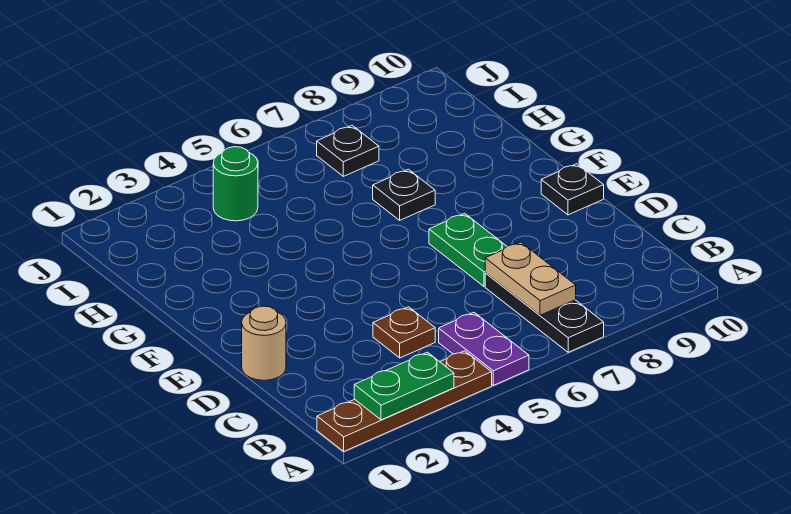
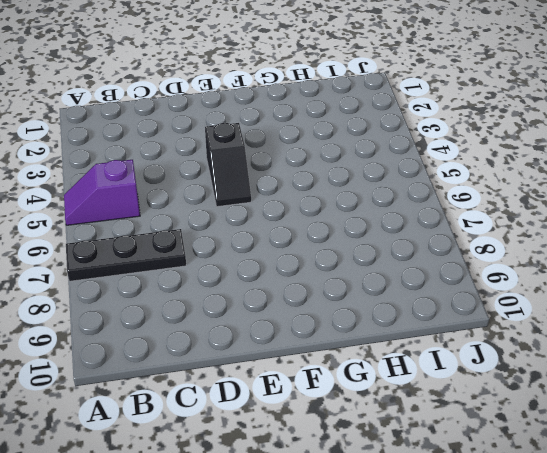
purple slope A5:B5 level 1 top B -> purple plate A5:B5 level 1
black slope E4:E5 level 1 top 4 -> none
none -> brown plate A1:A4 level 1
none -> brown plate C4 level 1
none -> tan round brick D1 level 1

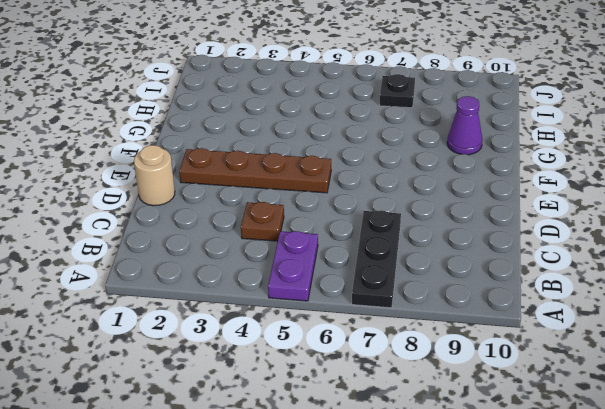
brown plate E2:E5 level 1 -> brown plate A1:A4 level 1
purple cone G9 level 1 -> none
none -> green plate D7:E7 level 1
none -> black plate E10 level 1
none -> black plate G7 level 1

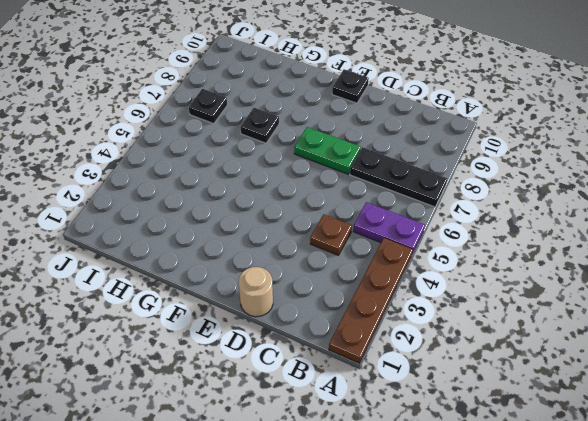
none -> green round brick I4 level 1
none -> green plate A2:A3 level 2
none -> tan plate B7:C7 level 2

